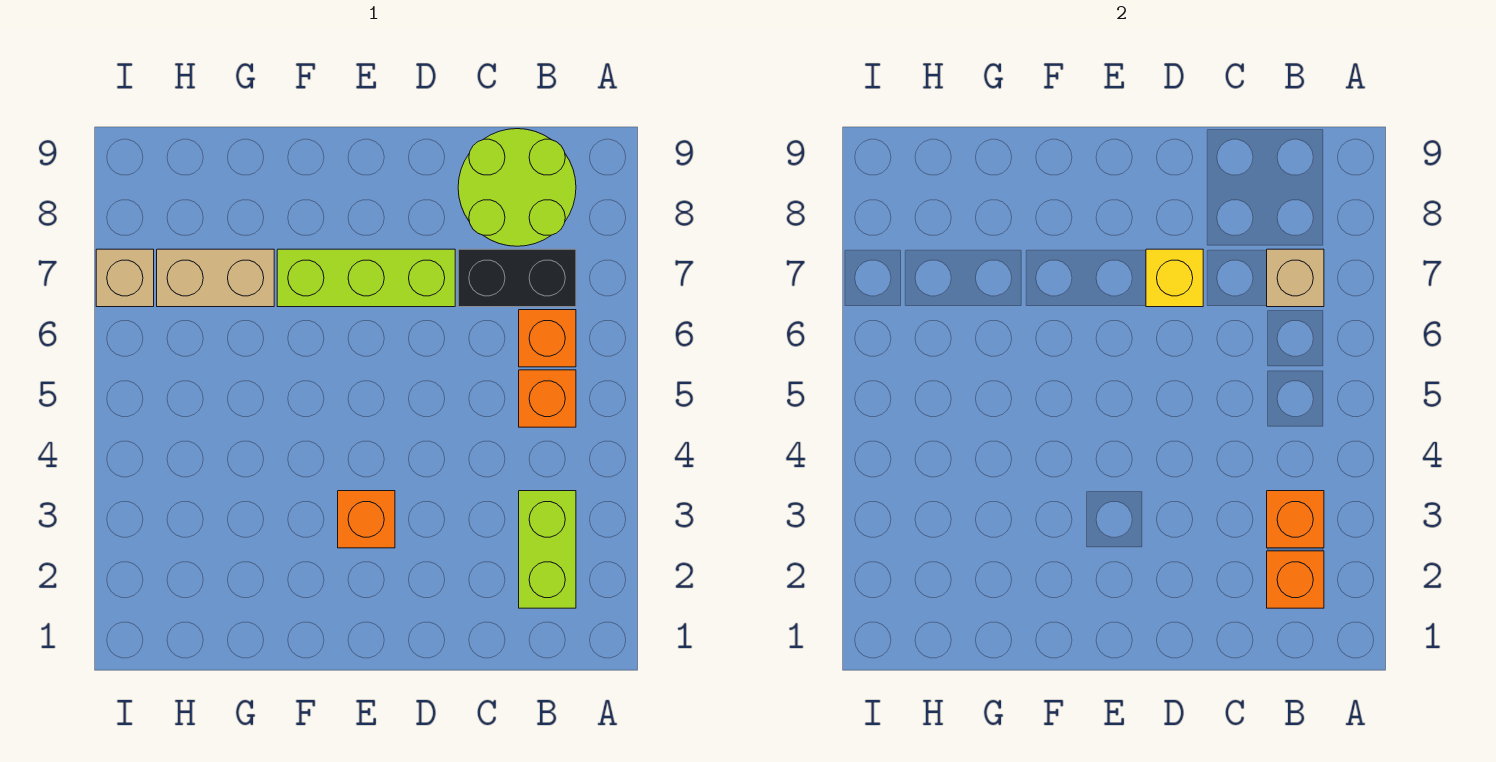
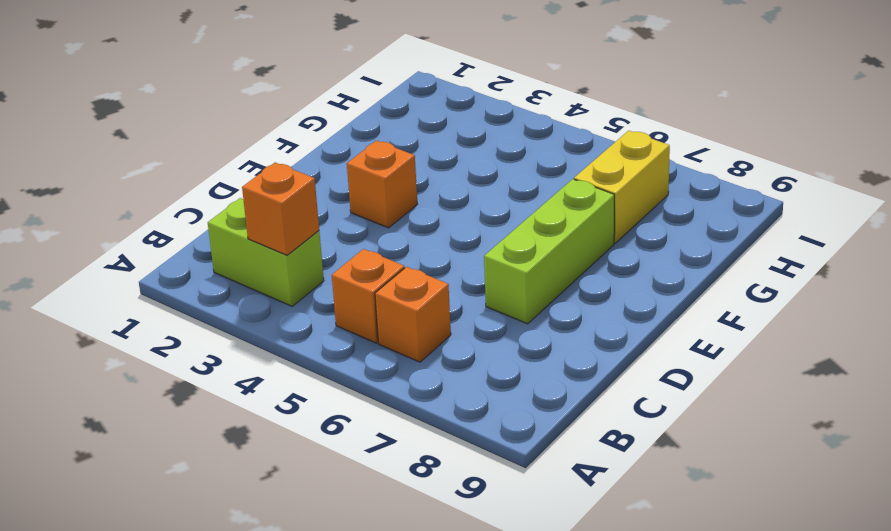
yellow brick G7:H7 level 1 -> tan brick G7:H7 level 1
none -> black brick B7:C7 level 1
none -> lime round brick B8:C9 level 1
none -> tan brick I7 level 1

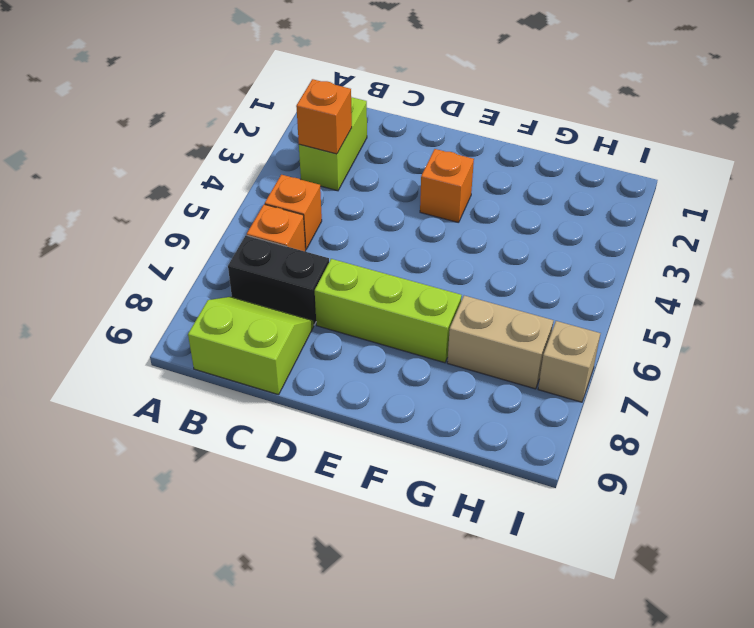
lime slope B8:C9 level 1 top 9 -> lime round brick B8:C9 level 1
none -> orange brick B2 level 2
none -> tan brick B7 level 2
none -> yellow brick D7 level 2

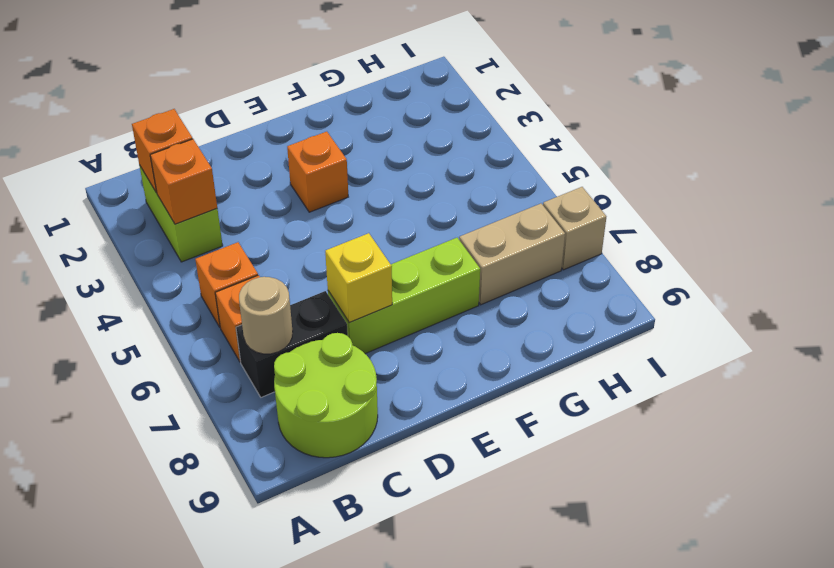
tan round brick B7 level 2 -> tan brick B7 level 2

